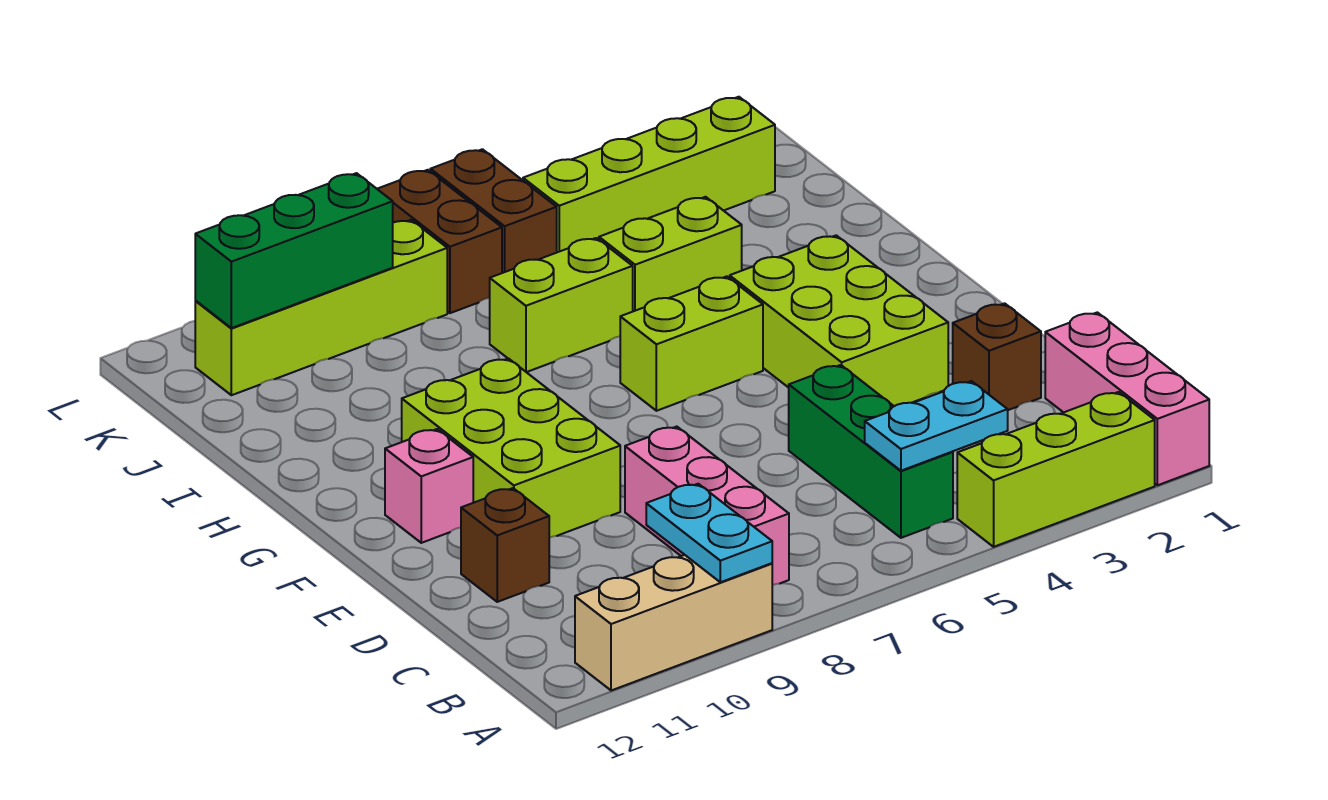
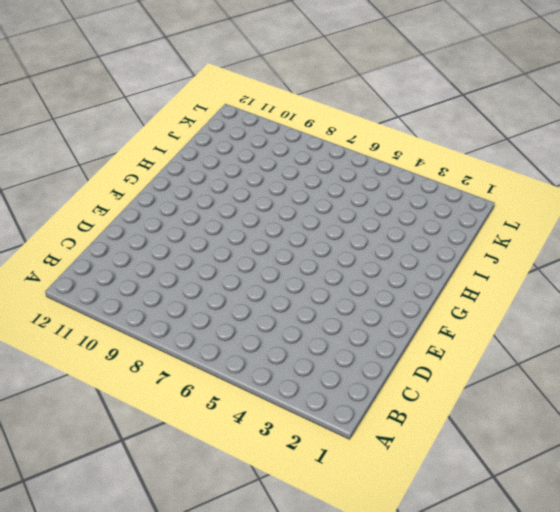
none -> pink brick A1:C1 level 1
none -> lime brick A2:A4 level 1
none -> tan brick A9:A11 level 1

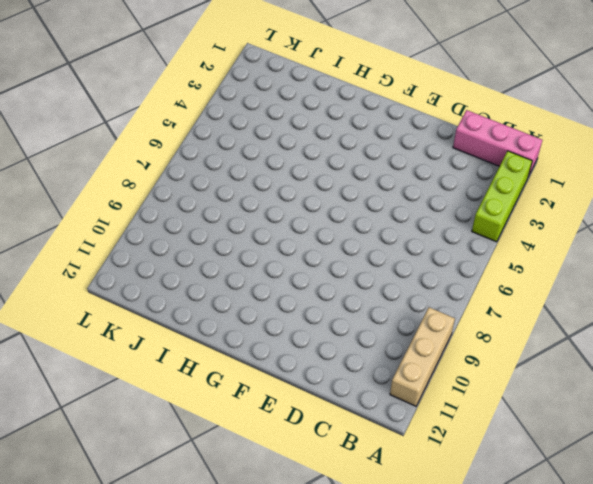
none -> green brick B5:D5 level 1
none -> pink brick B8:D8 level 1
none -> brown brick D2 level 1

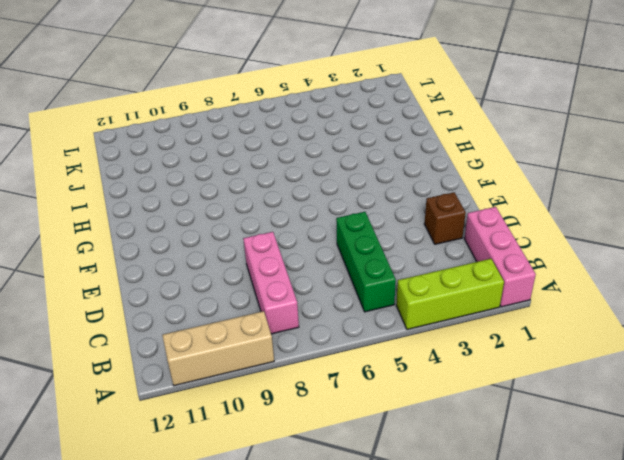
none -> brown brick D11 level 1
none -> lime brick E3:G4 level 1
none -> lime brick E9:G10 level 1

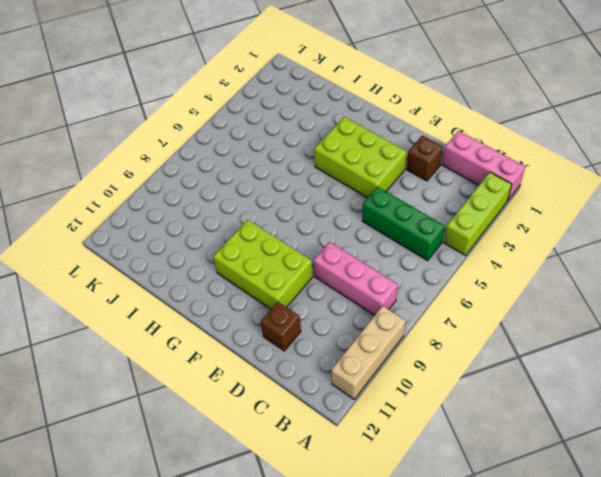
none -> pink brick F11 level 1
none -> lime brick G5:G6 level 1
none -> lime brick I4:I5 level 1

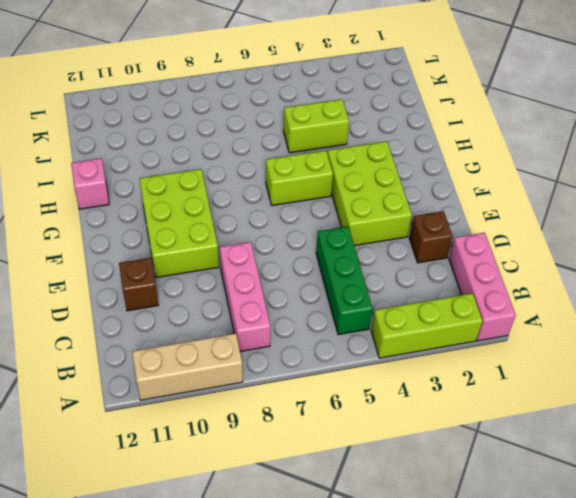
pink brick H12 level 1 -> pink brick F11 level 1
none -> lime brick I6:I7 level 1
none -> lime brick K2:K5 level 1
none -> brown brick K6:L6 level 1

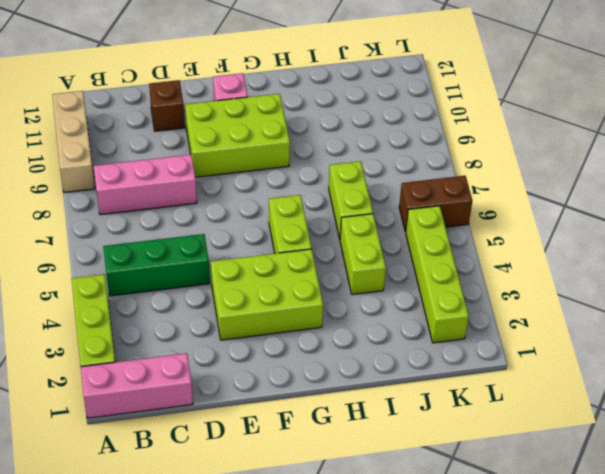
none -> brown brick D2 level 1
none -> brown brick K7:L7 level 1
none -> lime brick K8:K11 level 1

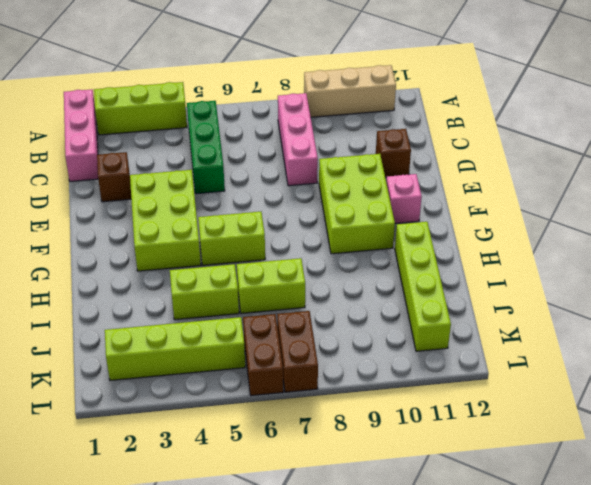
lime brick H11:K11 level 1 -> lime brick K8:K11 level 1
none -> cyan plate A9:B9 level 2
none -> cyan plate B4:B5 level 2
none -> green brick K9:K11 level 2

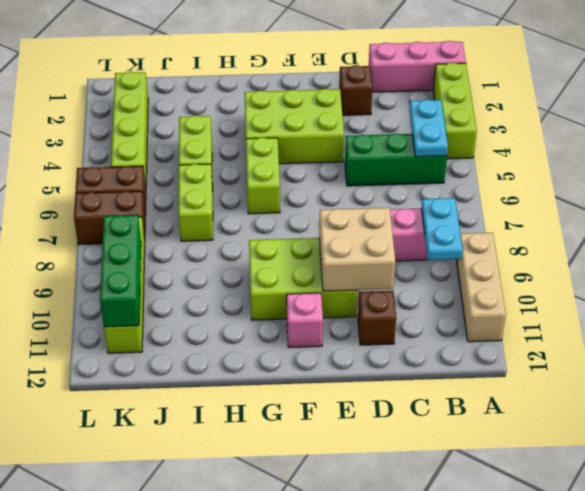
cyan plate B8:B9 level 2 -> cyan plate A9:B9 level 2
tan brick D9:E10 level 2 -> none

